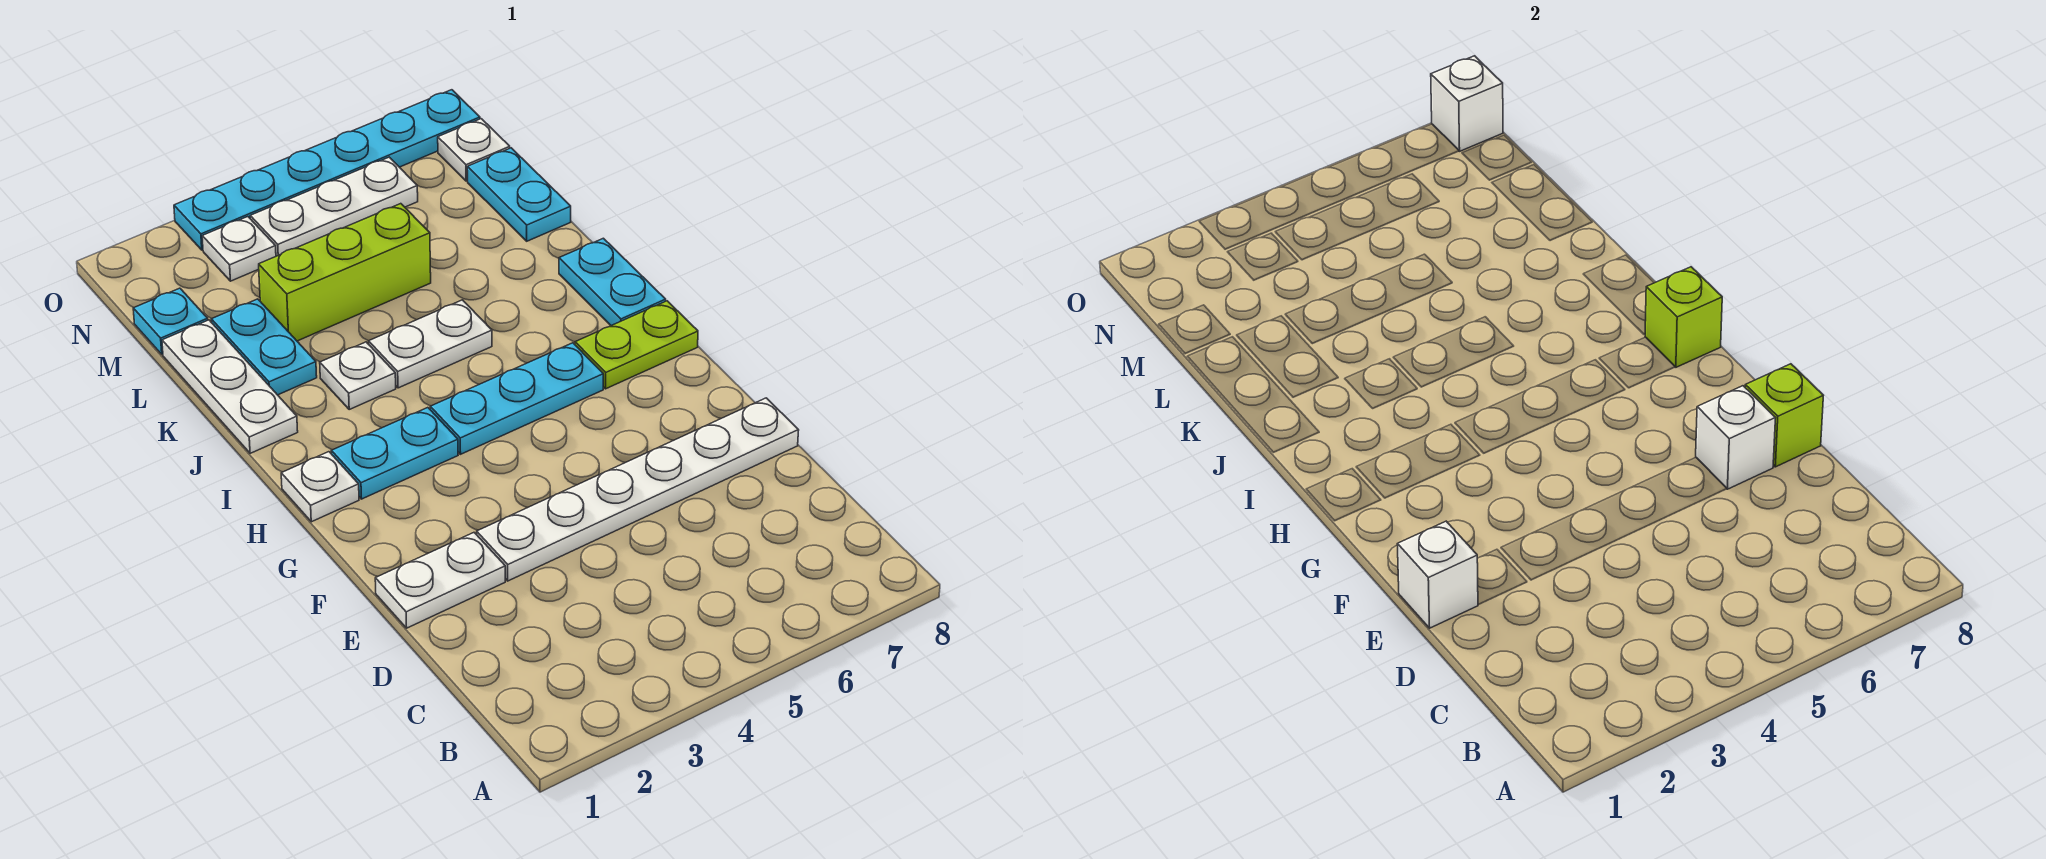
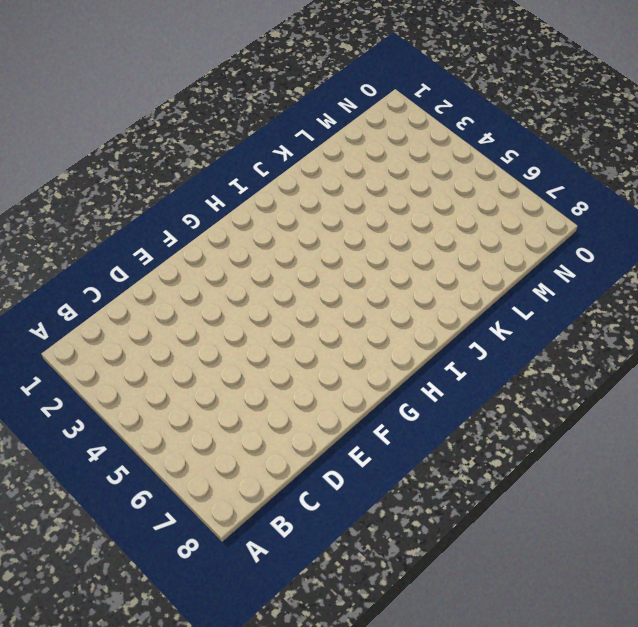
none -> white plate E1:E2 level 1
none -> white plate E3:E8 level 1
none -> white plate H1 level 1

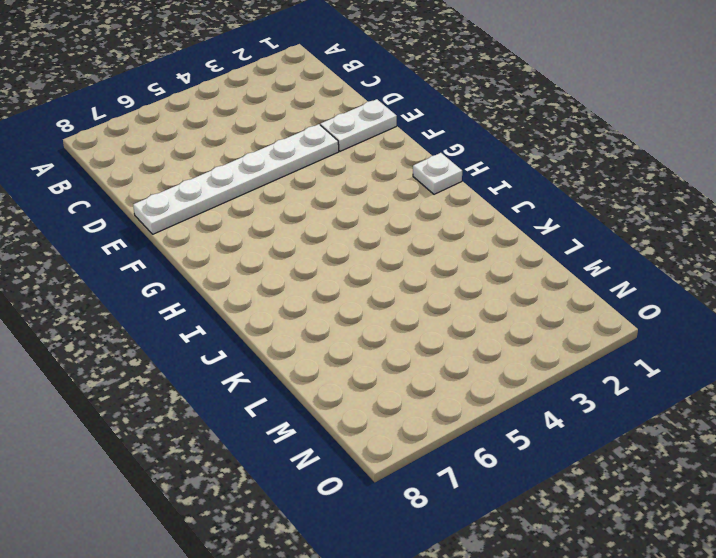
none -> cyan plate H2:H3 level 1
none -> cyan plate H4:H6 level 1
none -> lime plate H7:H8 level 1

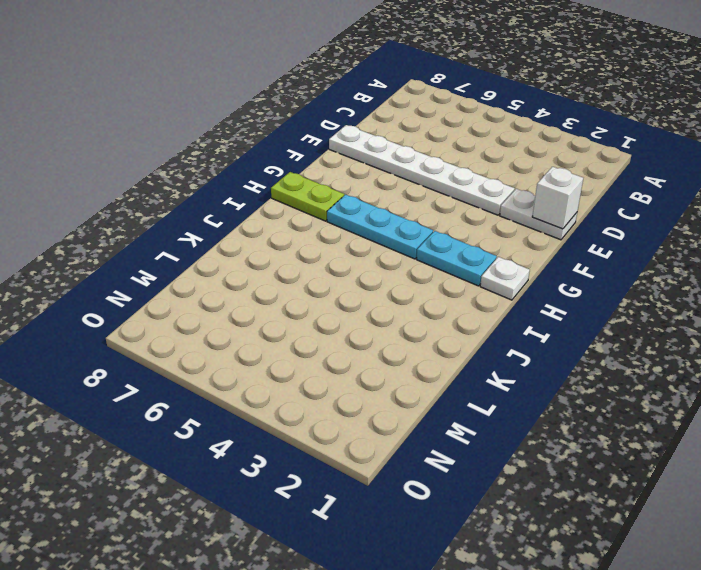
none -> cyan plate I8:J8 level 1
none -> white plate J1:L1 level 1
none -> white plate J3 level 1

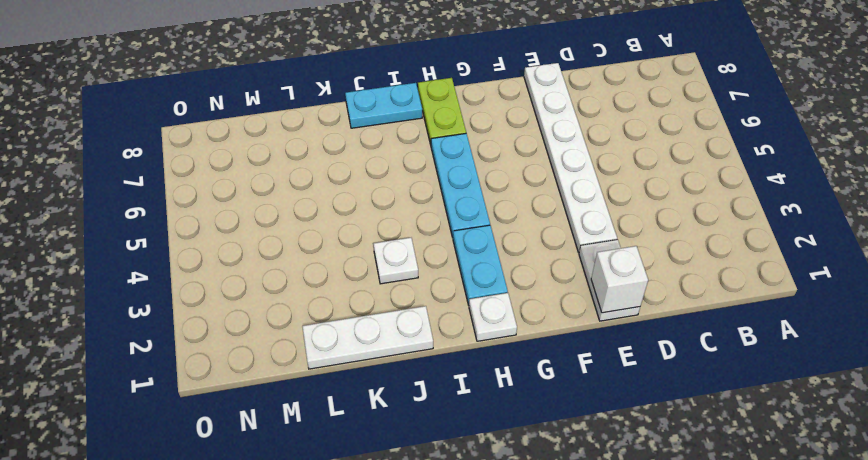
none -> white plate J4:J5 level 1
none -> cyan plate K2:L2 level 1
none -> lime brick L3:L5 level 1

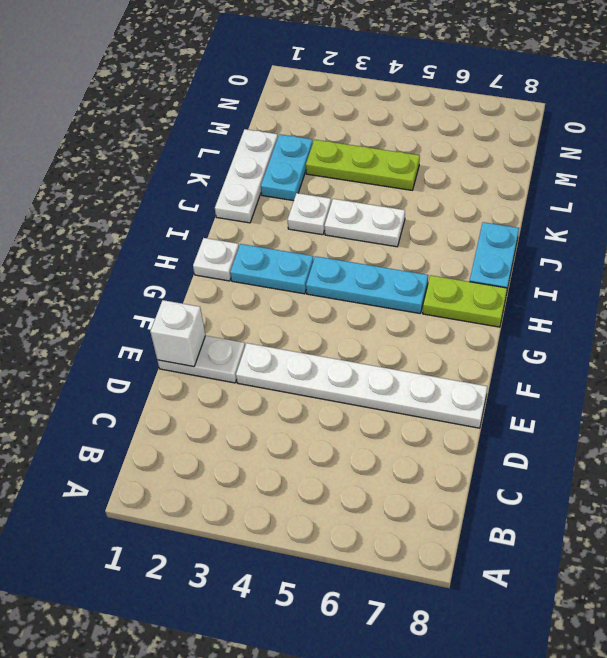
lime plate L3:L5 level 1 -> lime brick L3:L5 level 1
none -> cyan plate L8:M8 level 1
none -> cyan plate M1 level 1
none -> white plate N3 level 1

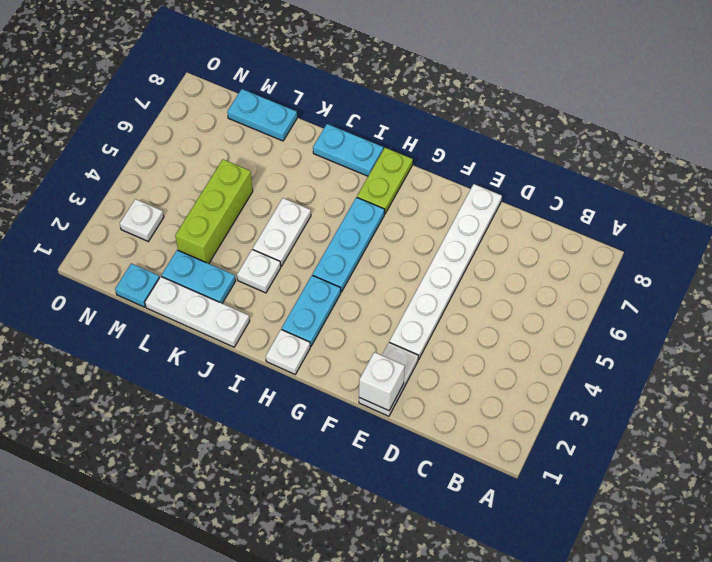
none -> white plate N4:N6 level 1
none -> white plate N8 level 1
none -> cyan plate O3:O8 level 1

